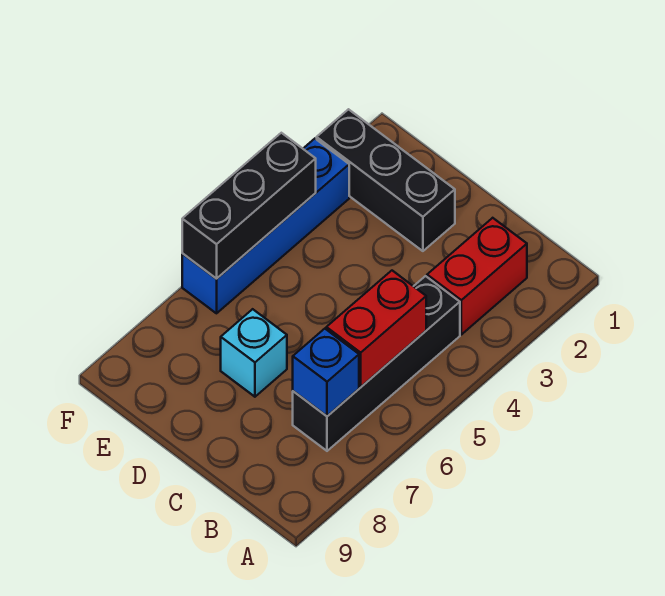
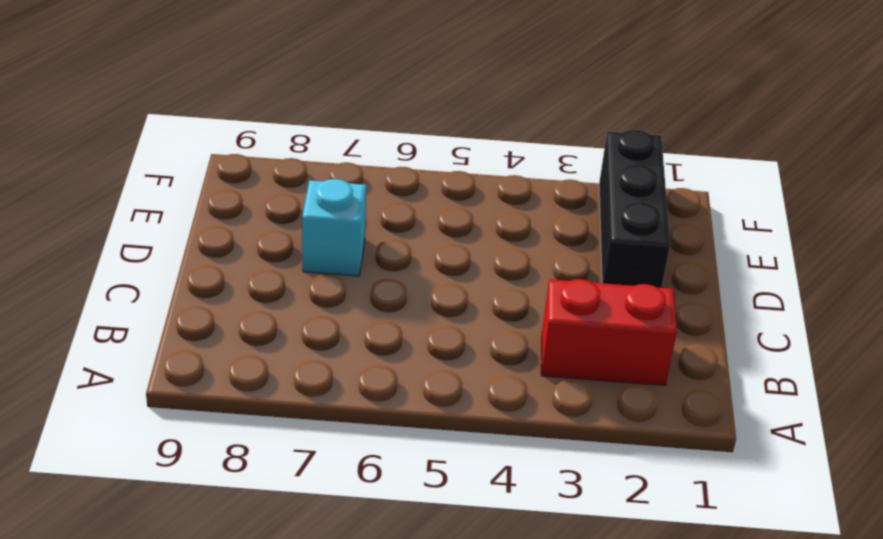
none -> black brick B4:B7 level 1
none -> blue brick F3:F6 level 1

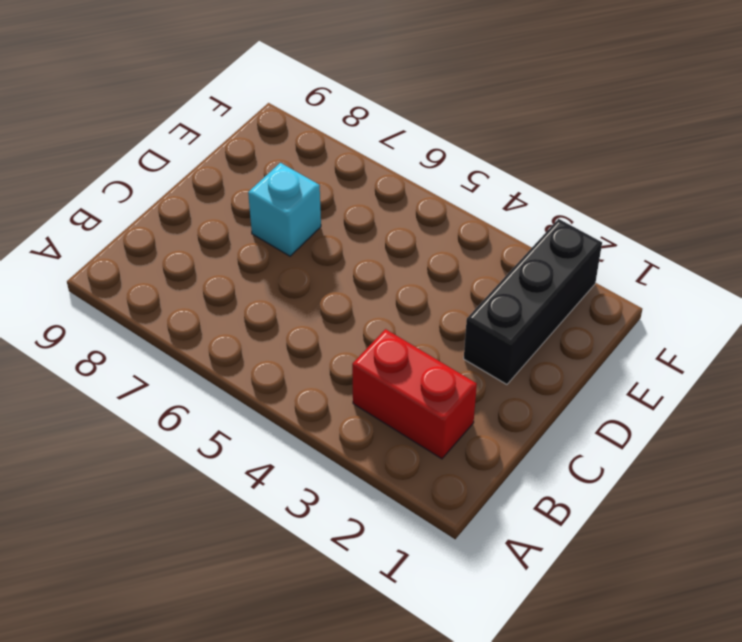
none -> black brick B4:B7 level 1
none -> blue brick F3:F6 level 1

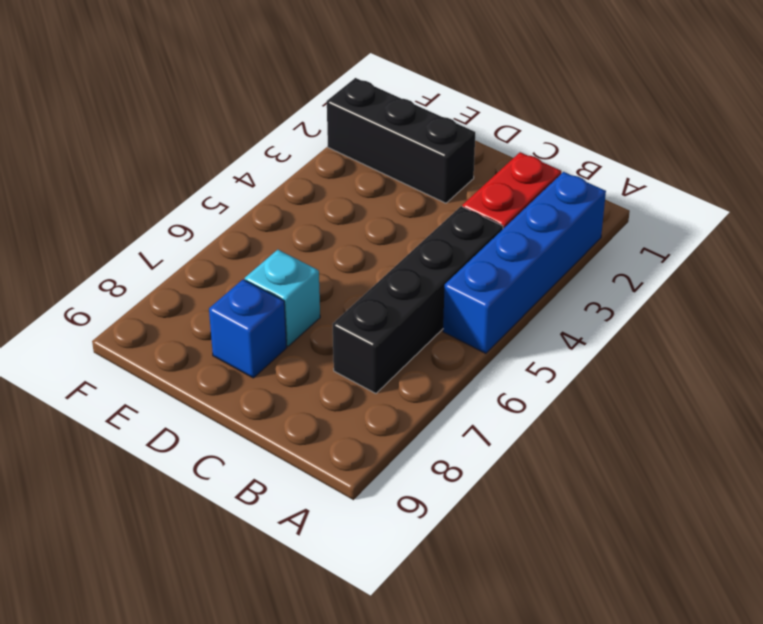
blue brick A2:A5 level 1 -> blue brick F3:F6 level 1
blue brick D8 level 1 -> blue brick B7 level 2
none -> red brick B5:B6 level 2
none -> black brick F4:F6 level 2

